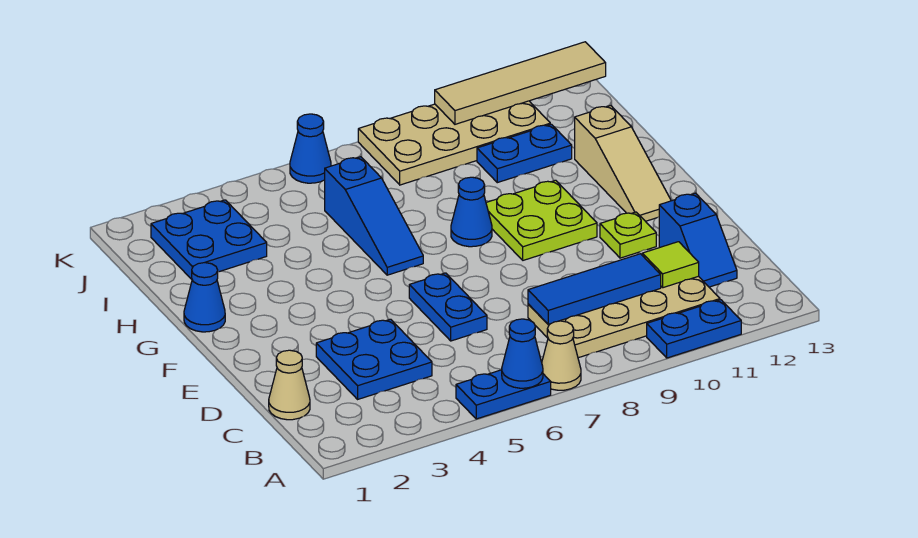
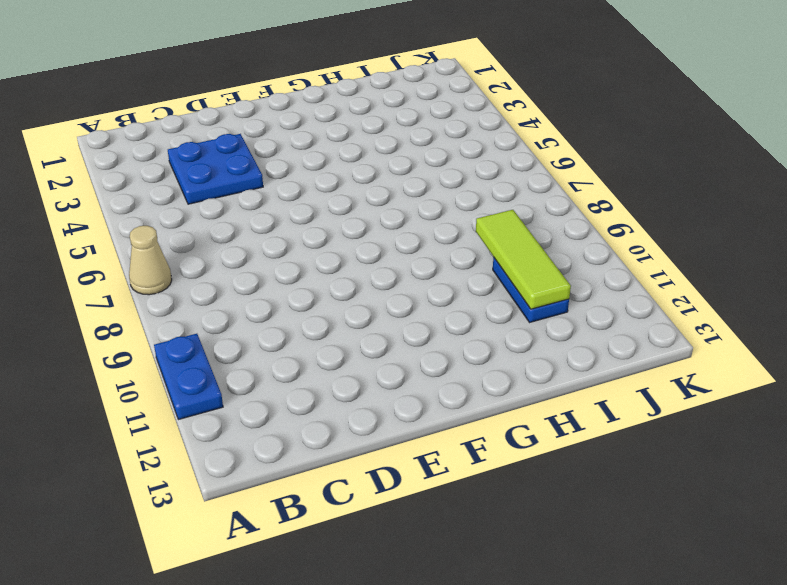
lime tile I9:I11 level 2 -> none
none -> blue plate A5:A6 level 1
none -> tan plate B8:C11 level 1
none -> tan cone C1 level 1

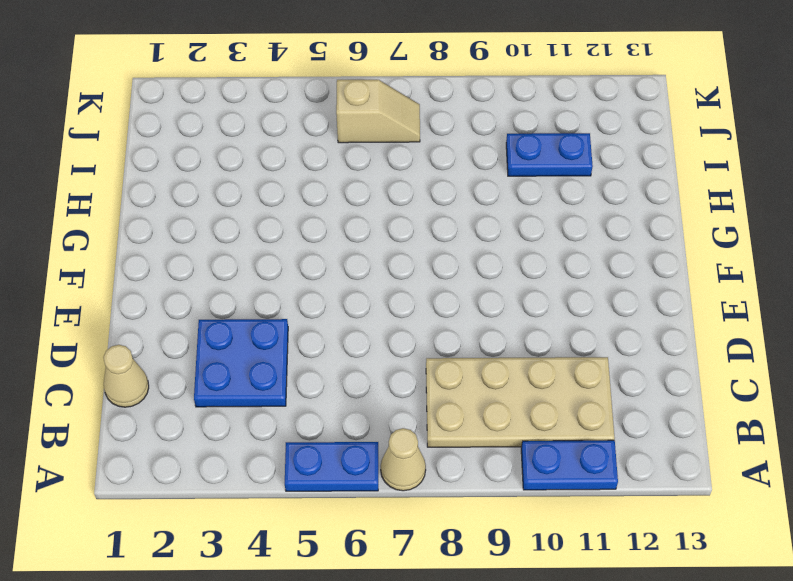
tan slope J6:J7 level 1 top 6 -> none
none -> blue slope C12:D12 level 1 top D
none -> blue plate D6:E6 level 1
none -> lime plate E11 level 1

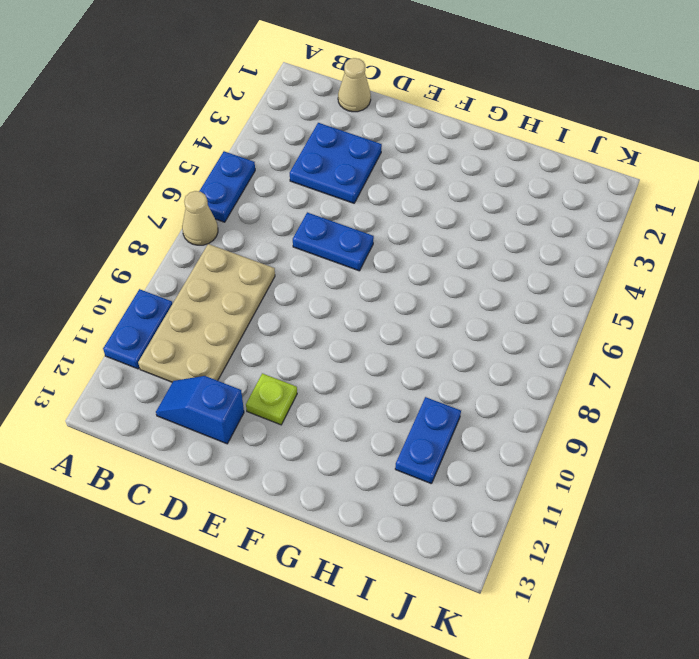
none -> lime plate F9:G10 level 1
none -> tan slope F12:H12 level 1 top H
none -> blue cone G1 level 1

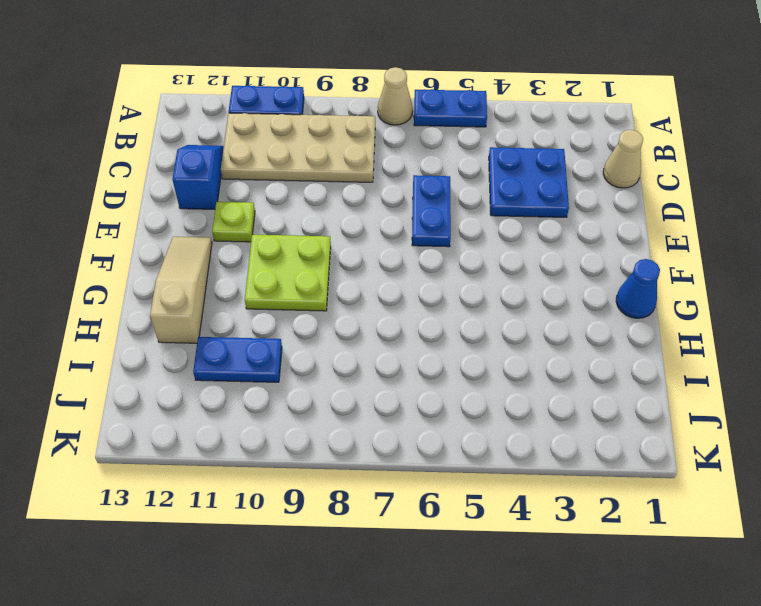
none -> blue slope G6:I6 level 1 top I
none -> blue cone G8 level 1
none -> blue plate I2:J3 level 1

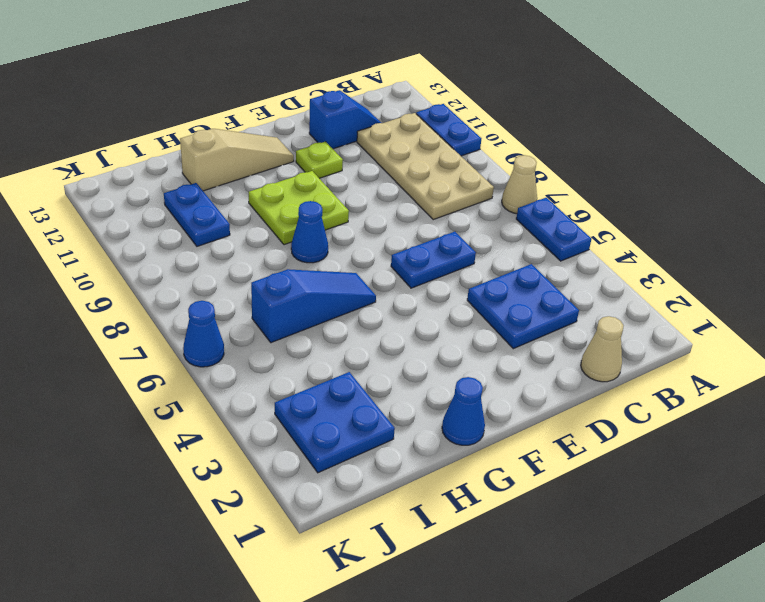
none -> tan plate J8:K11 level 1
none -> blue cone A6 level 2
none -> blue tile C8:C10 level 2

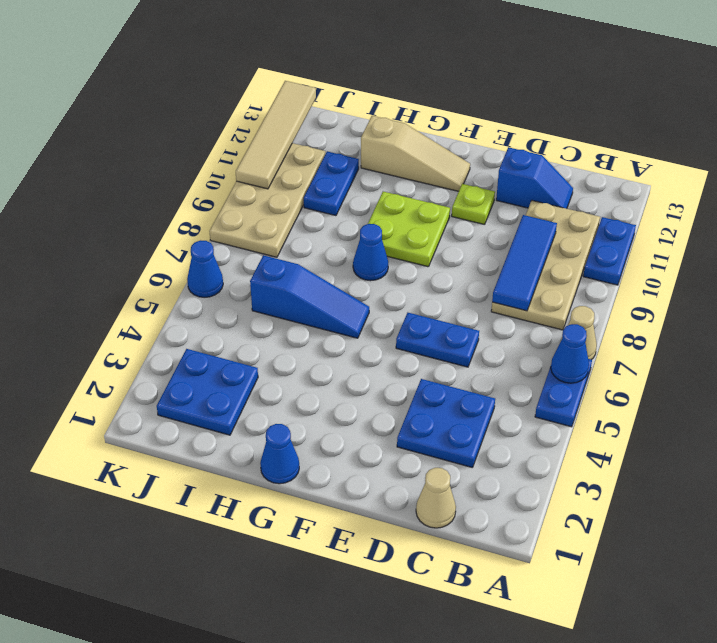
none -> lime tile C11 level 2

